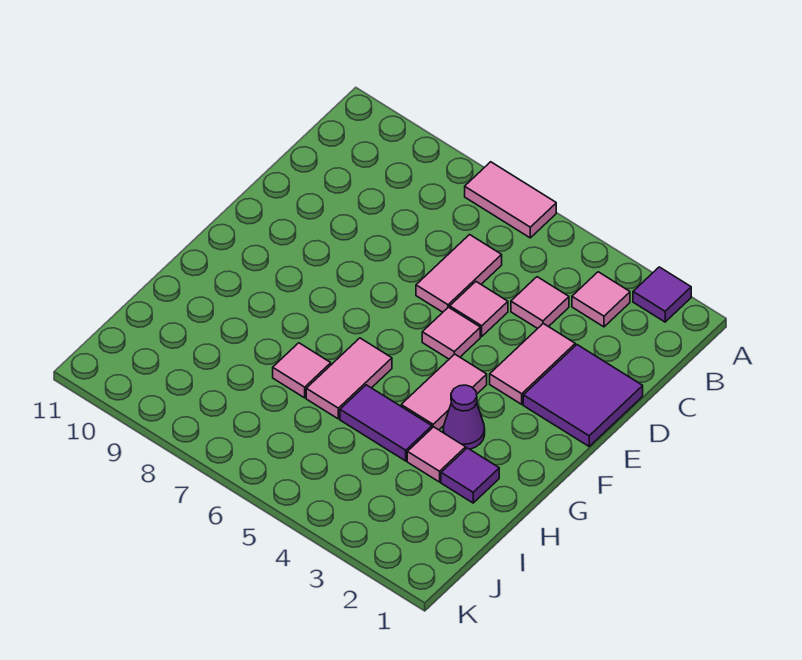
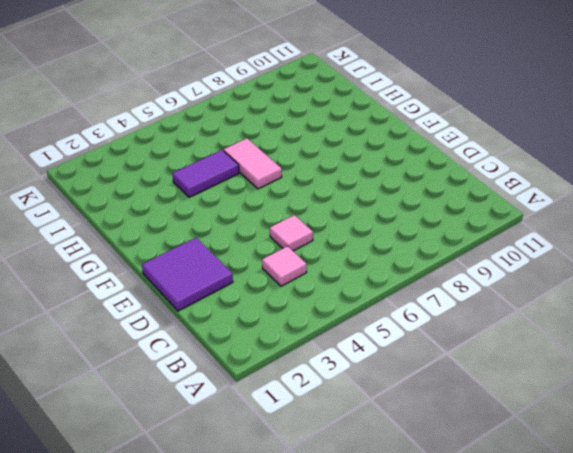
none -> purple tile A2 level 1
none -> pink tile A6:A7 level 1
none -> pink tile B3 level 1

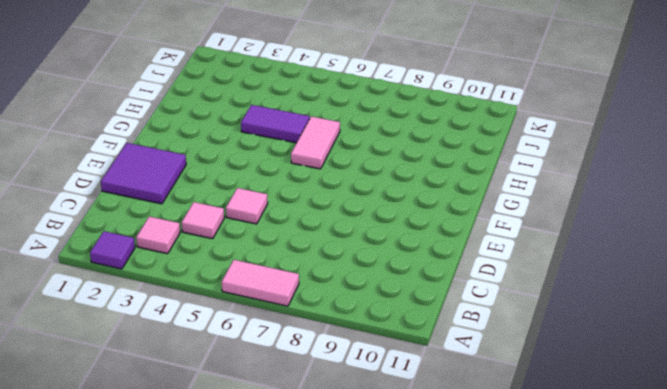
none -> pink tile C6:D6 level 1
none -> pink tile D3:E3 level 1
none -> pink tile E5 level 1

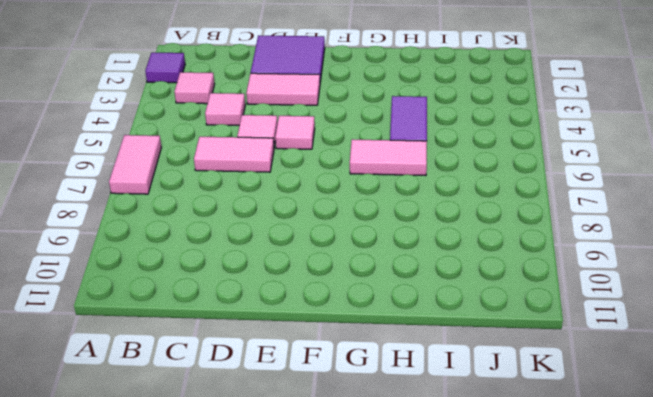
none -> pink tile F4:G4 level 1
none -> purple cone G3 level 1
none -> purple tile H2 level 1

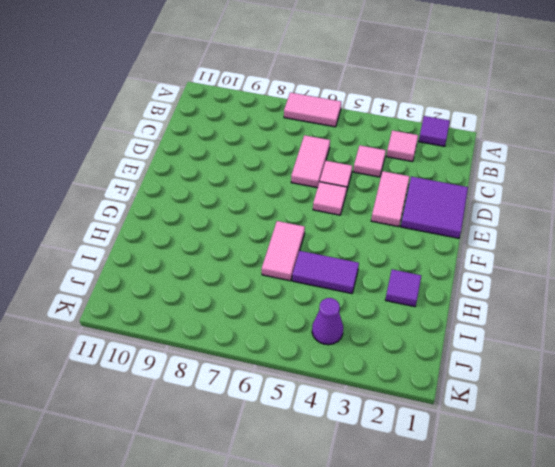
purple cone J4 level 1 -> purple cone G3 level 1
none -> pink tile F4:G4 level 1
none -> pink tile H3 level 1
none -> pink tile H7 level 1

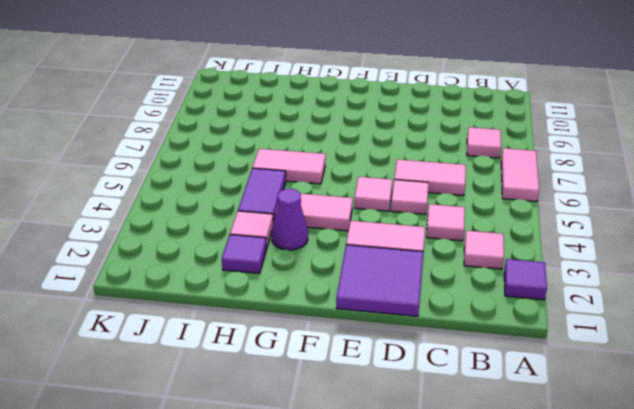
pink tile B8 level 1 -> pink tile H7 level 1

